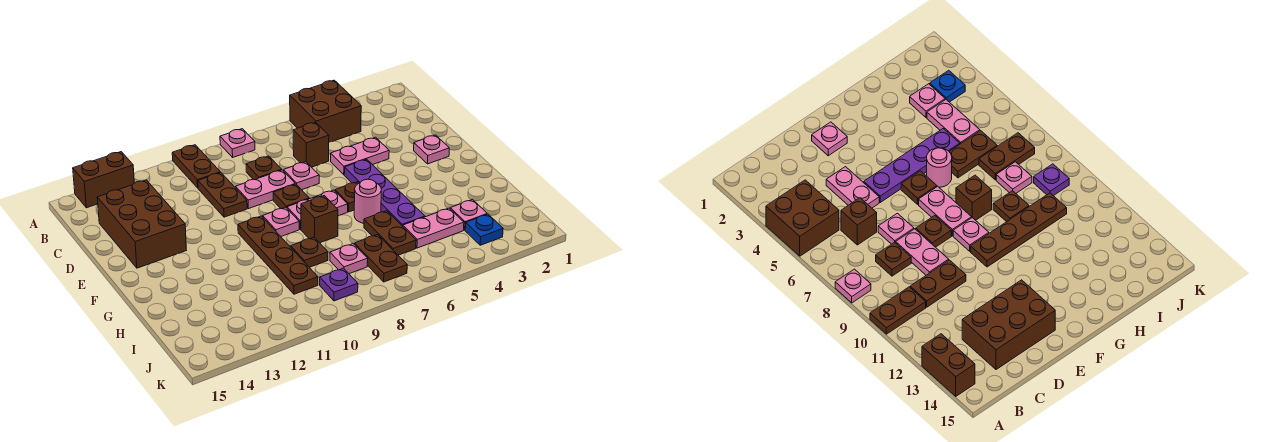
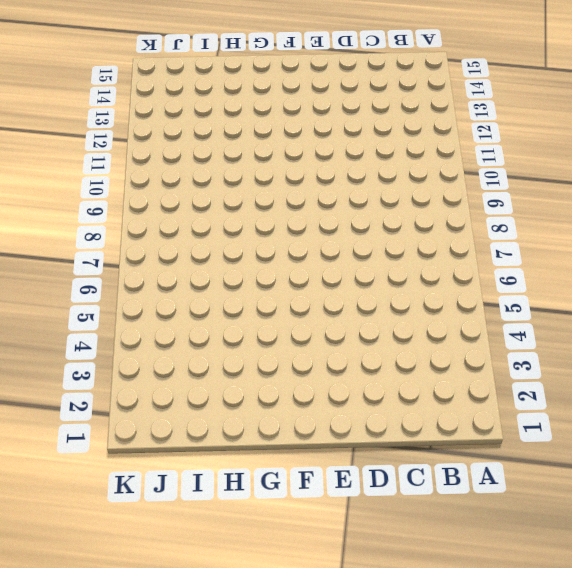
none -> brown brick A4:B5 level 1
none -> pink plate A8 level 1
none -> brown plate A10:B10 level 1

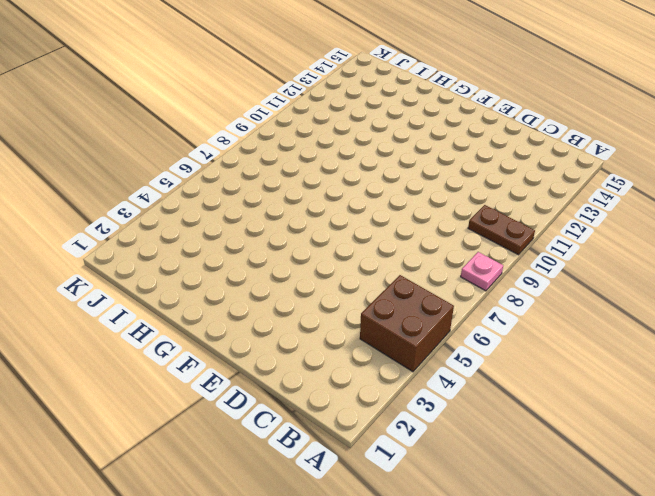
none -> brown brick A13:A14 level 1
none -> brown brick C6 level 1
none -> brown plate C8 level 1

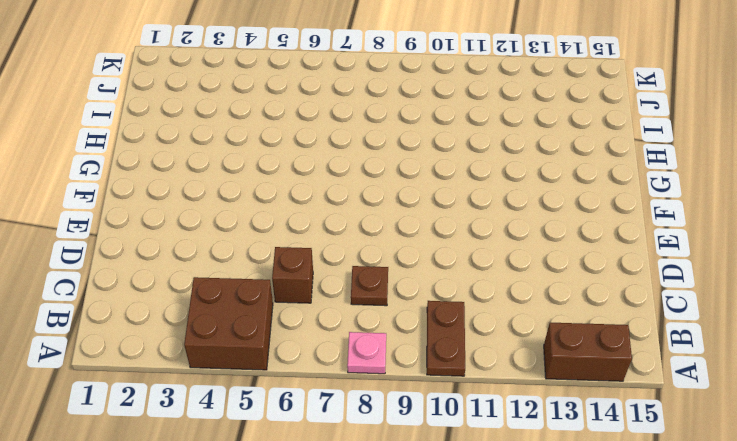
none -> brown plate C10:D10 level 1
none -> brown brick C13:E14 level 1
none -> pink plate D4:D5 level 1

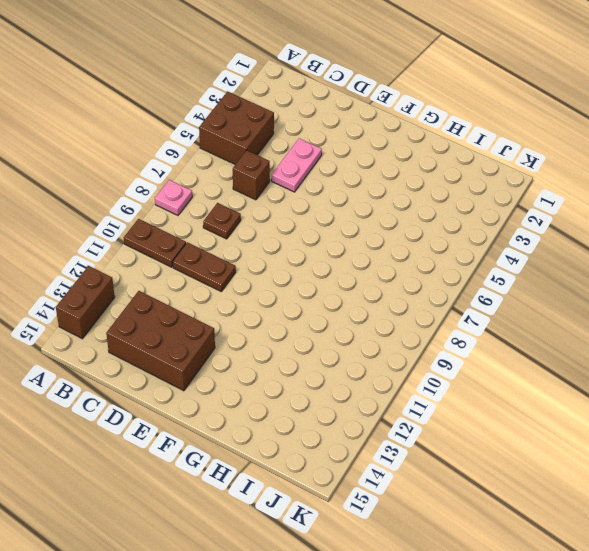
none -> pink plate D7 level 1
none -> pink plate D8:D9 level 1
none -> pink plate E2 level 1

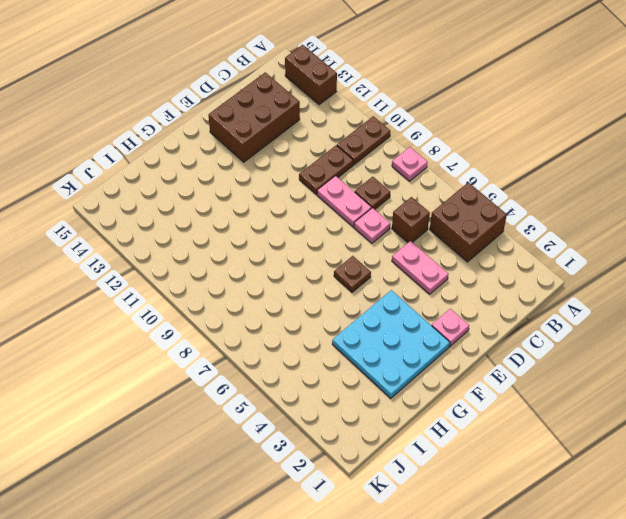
cyan plate F2:H4 level 1 -> none
none -> purple plate E5:H5 level 1
none -> brown plate E8 level 1
none -> pink plate F7:F8 level 1

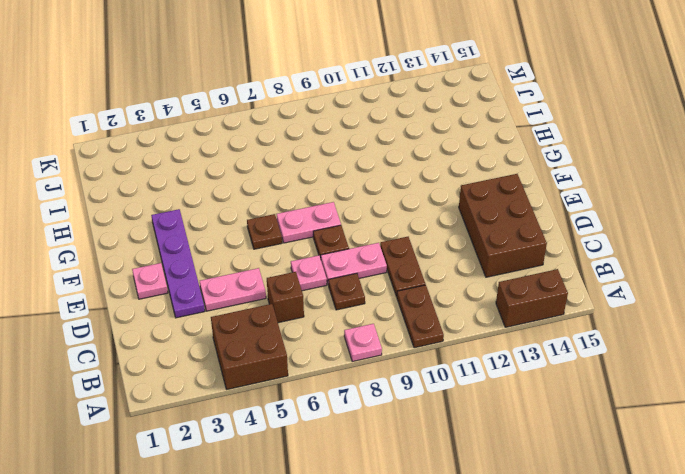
purple plate D3:G3 level 1 -> purple plate E5:H5 level 1
none -> pink plate F9 level 1
none -> brown plate F10:I10 level 1
none -> pink round brick G6 level 1

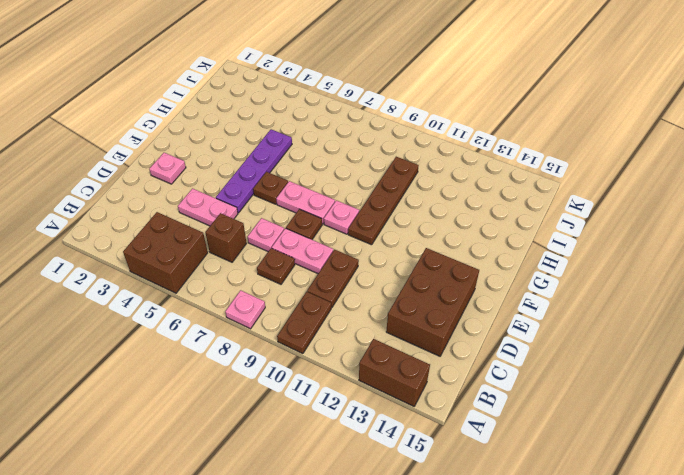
none -> pink round brick G6 level 1
none -> brown brick G8 level 1
none -> brown plate H6:I6 level 1

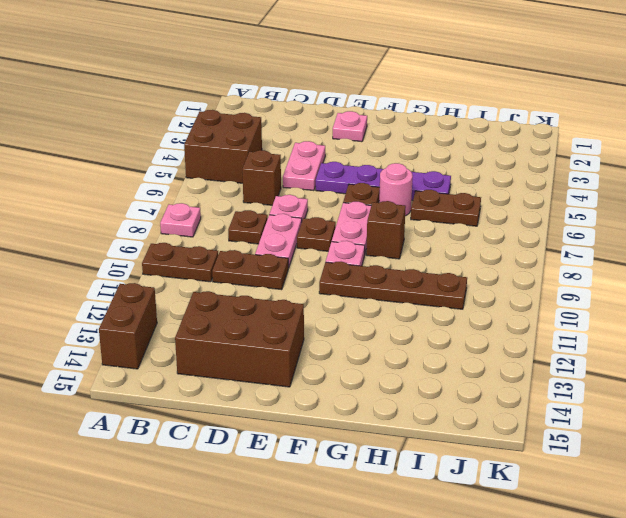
none -> brown plate H9 level 1
none -> pink plate I3 level 1
none -> pink plate I4:I5 level 1

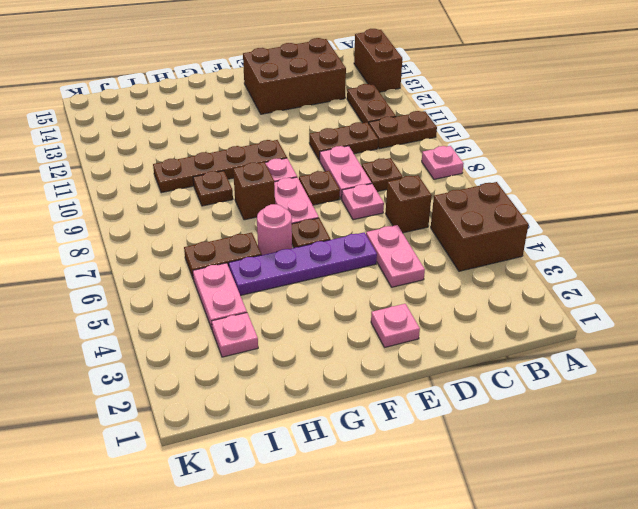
brown plate B11:B12 level 1 -> brown plate I7:J7 level 1
none -> pink plate I8 level 1
none -> blue plate J3 level 1
none -> purple plate J9 level 1

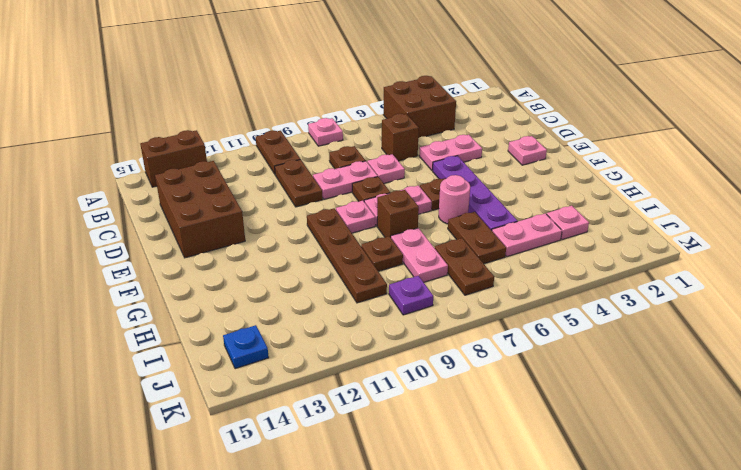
pink plate H8:I8 level 1 -> pink plate I8 level 1
blue plate J14 level 1 -> blue plate J3 level 1

